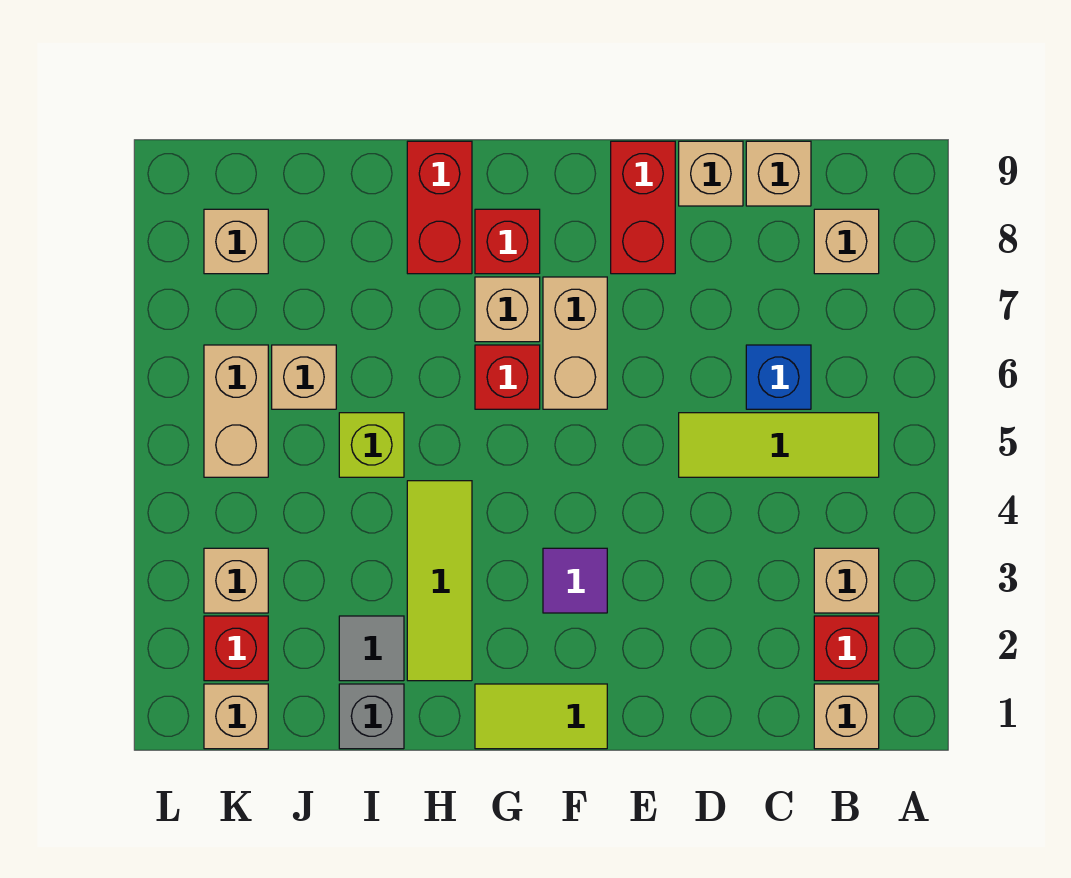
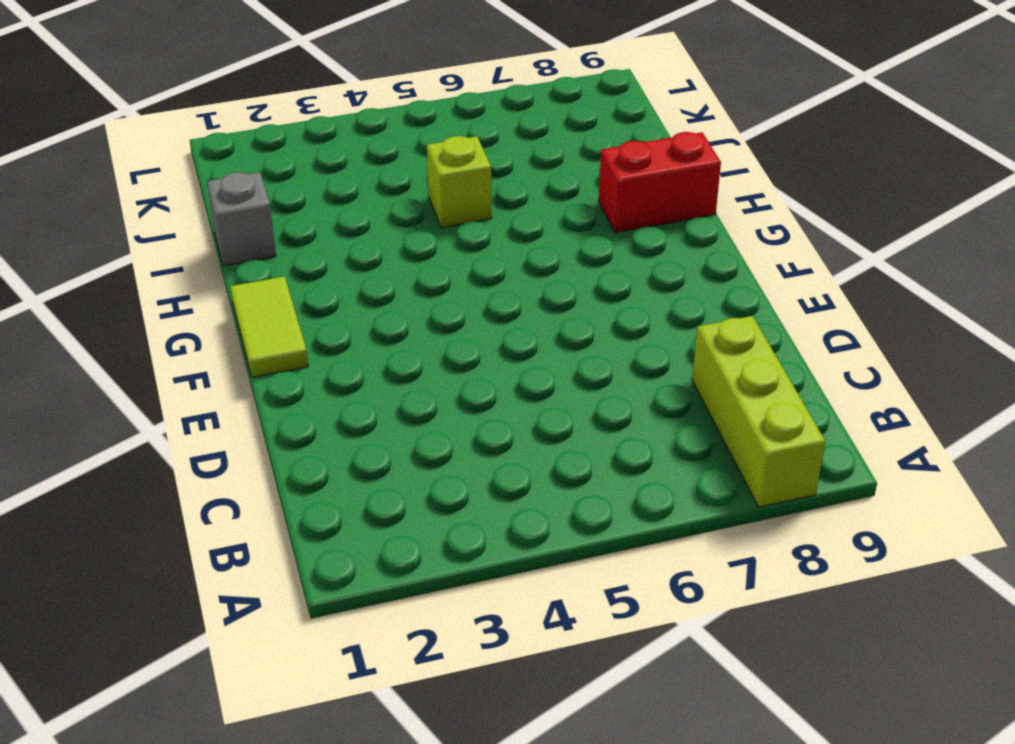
lime brick A8:C8 level 1 -> tan brick B8 level 1
none -> tan brick B1 level 1
none -> red brick B2 level 1
none -> tan brick B3 level 1

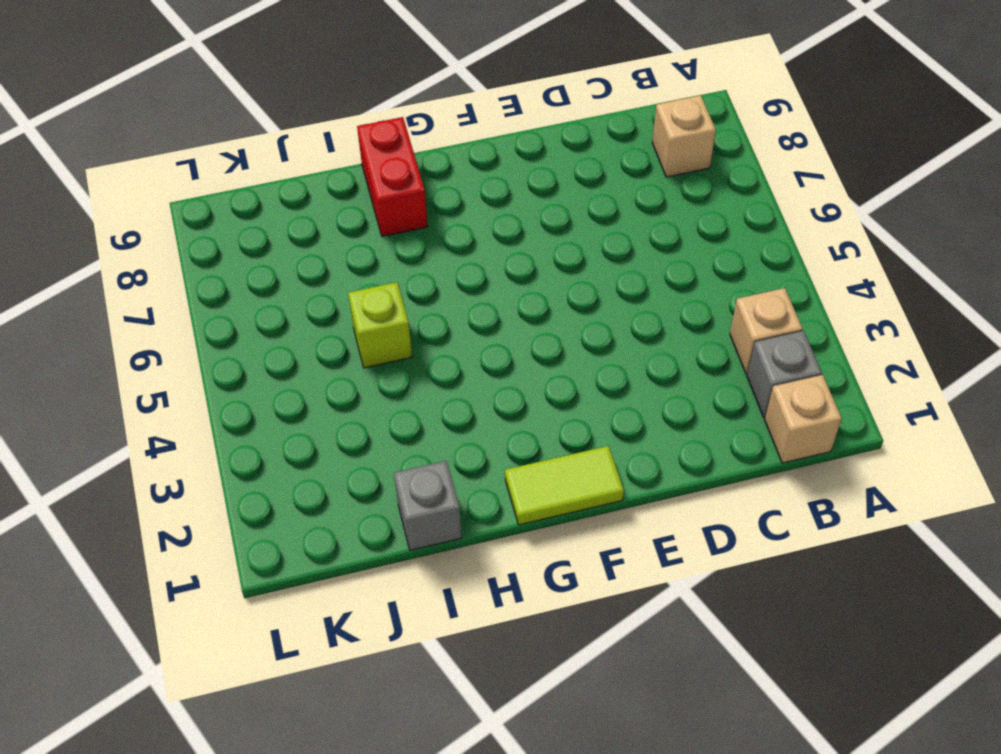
grey brick B2 level 1 -> red brick B2 level 1
none -> lime tile B5:D5 level 1
none -> blue brick C6 level 1
none -> tan brick C9 level 1

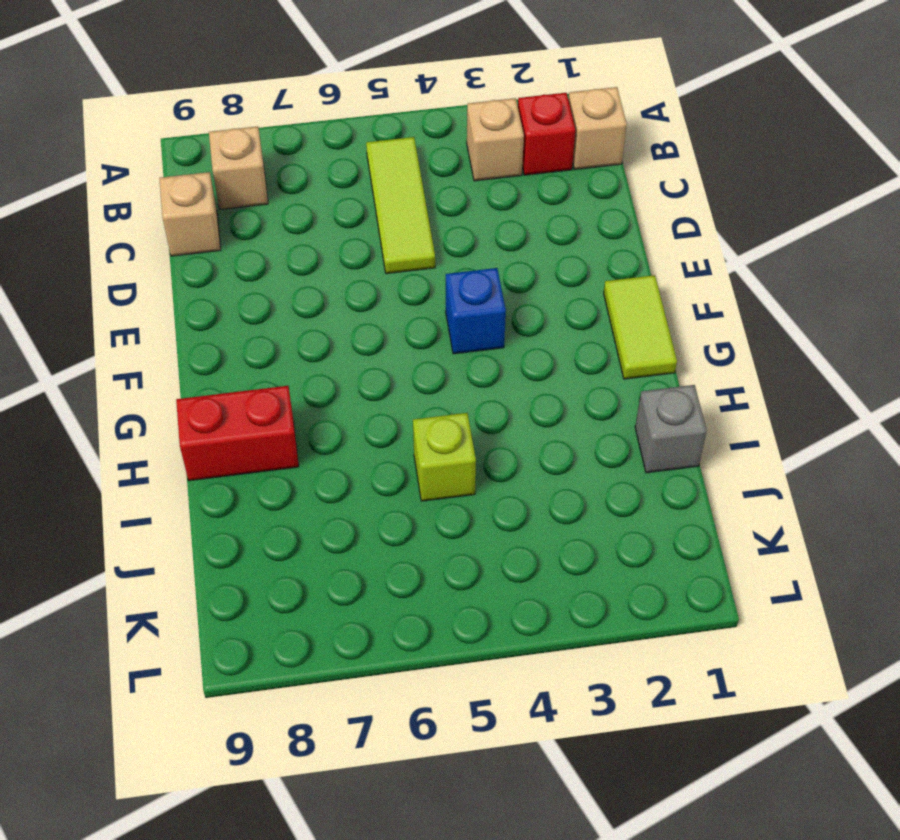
blue brick F4 level 1 -> blue brick C6 level 1
none -> tan brick D9 level 1
none -> red brick E8:E9 level 1
none -> purple tile F3 level 1

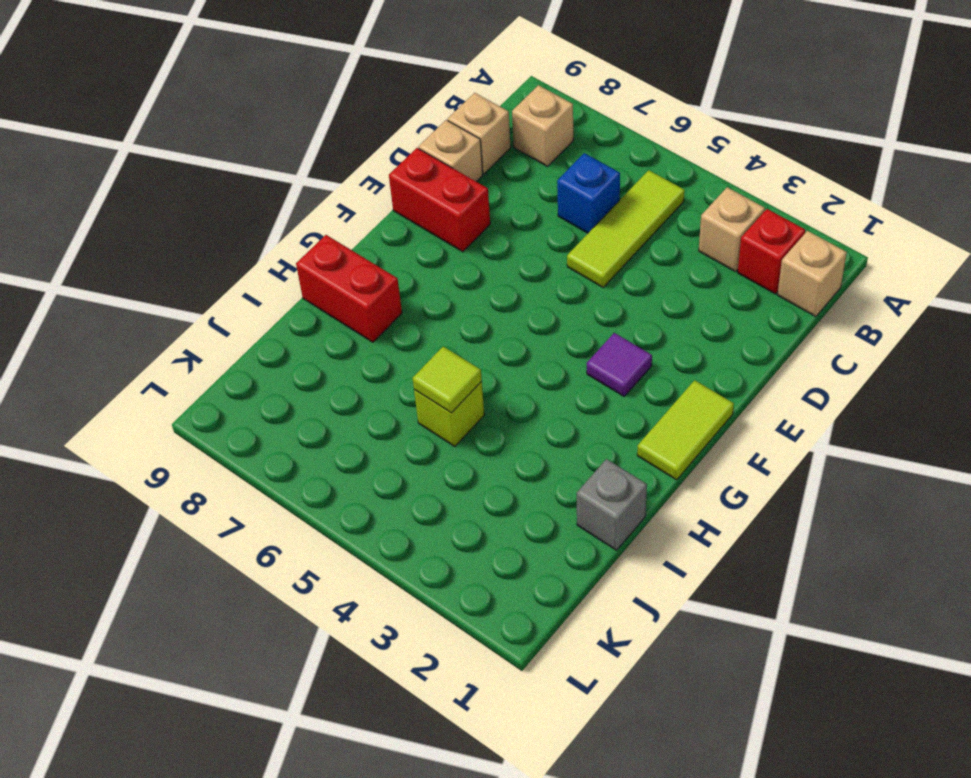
lime tile I5 level 2 -> none
none -> tan brick F6:F7 level 1
none -> red brick G6 level 1
none -> tan brick G7 level 1

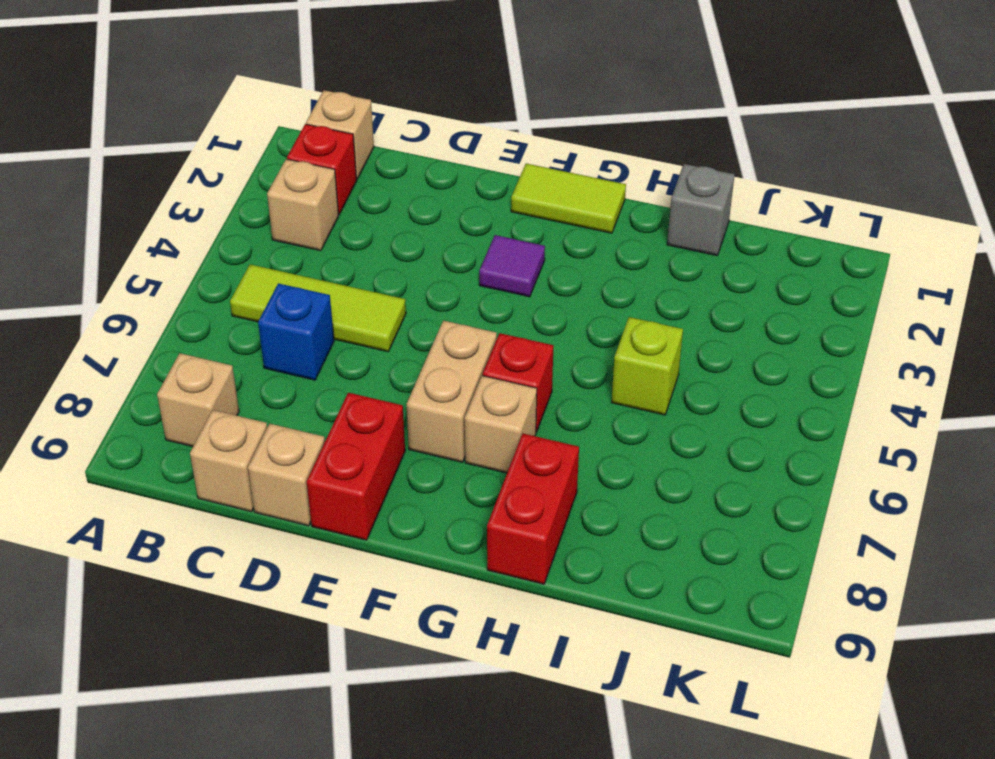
none -> red brick G8 level 1
none -> lime tile H2:H4 level 1
none -> grey tile I2 level 1

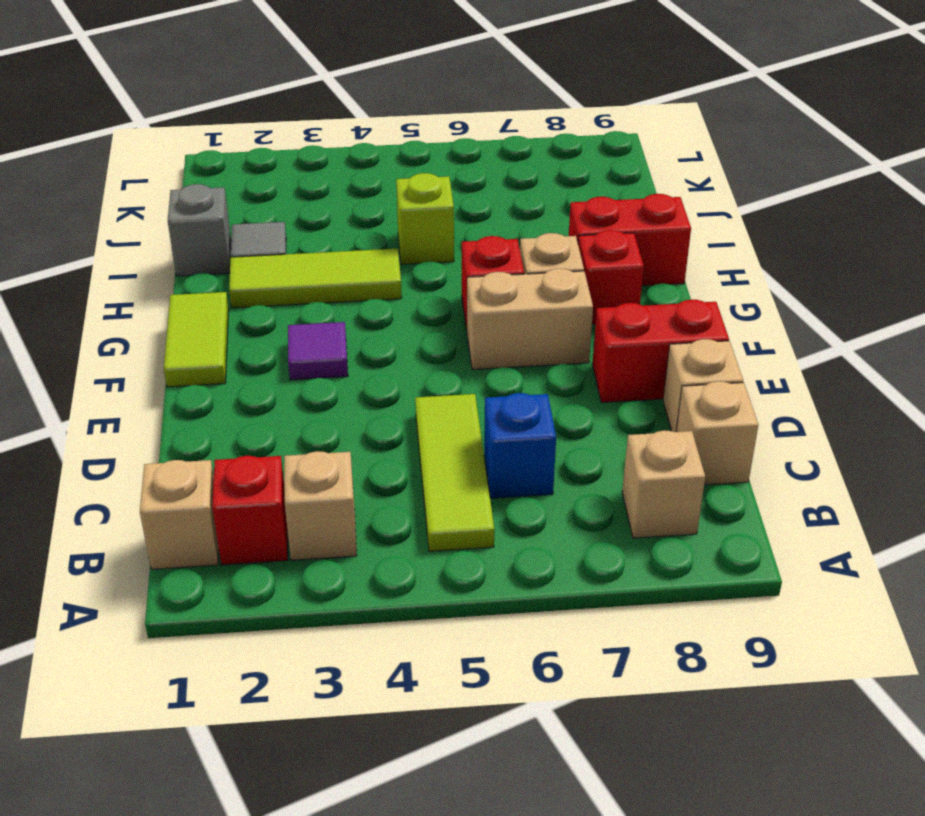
none -> tan brick J6 level 1
none -> tan brick K1 level 1
none -> red brick K2 level 1

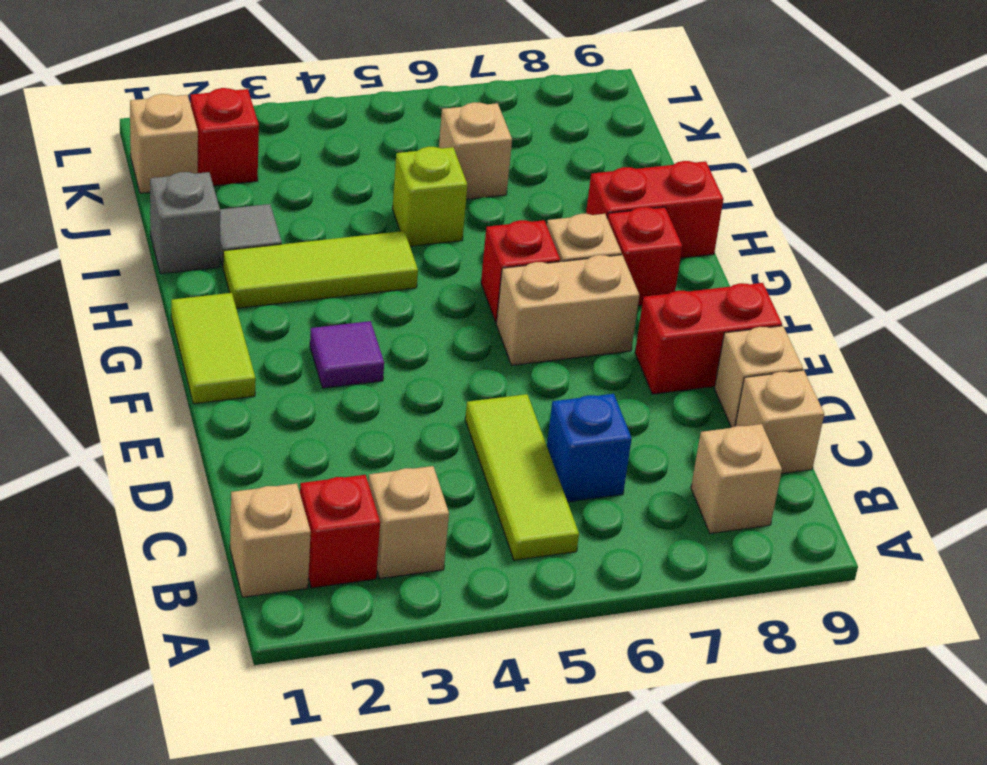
none -> tan brick K3 level 1
none -> tan brick K5:K6 level 1
none -> tan brick K8 level 1

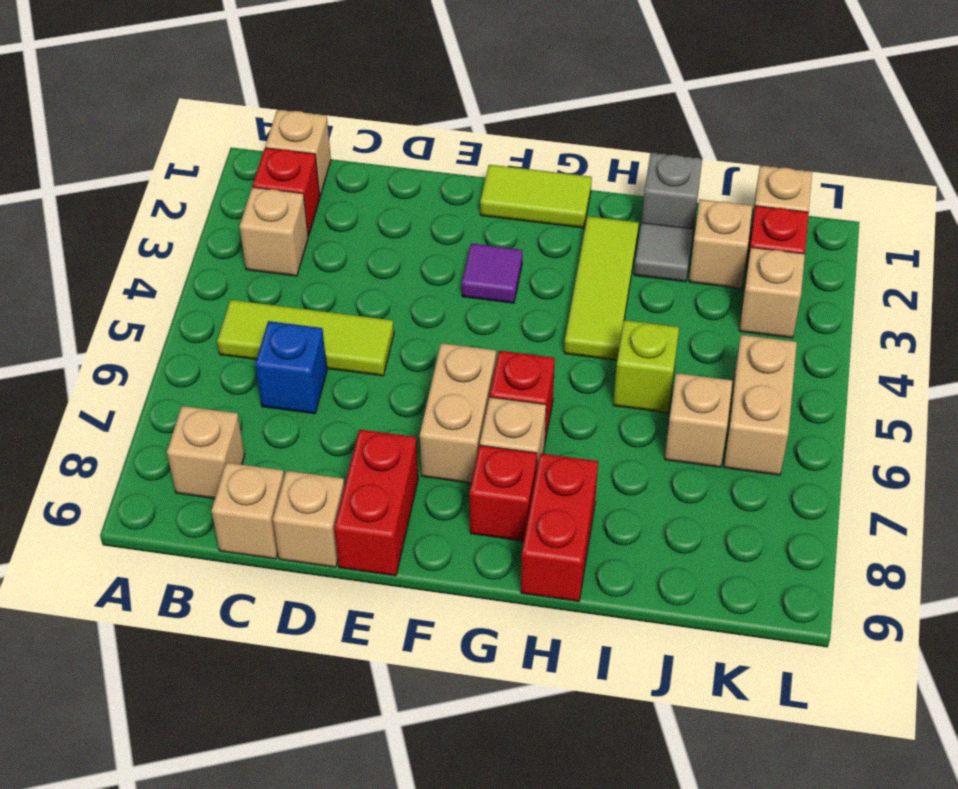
tan brick J2 level 1 -> tan brick K8 level 1

